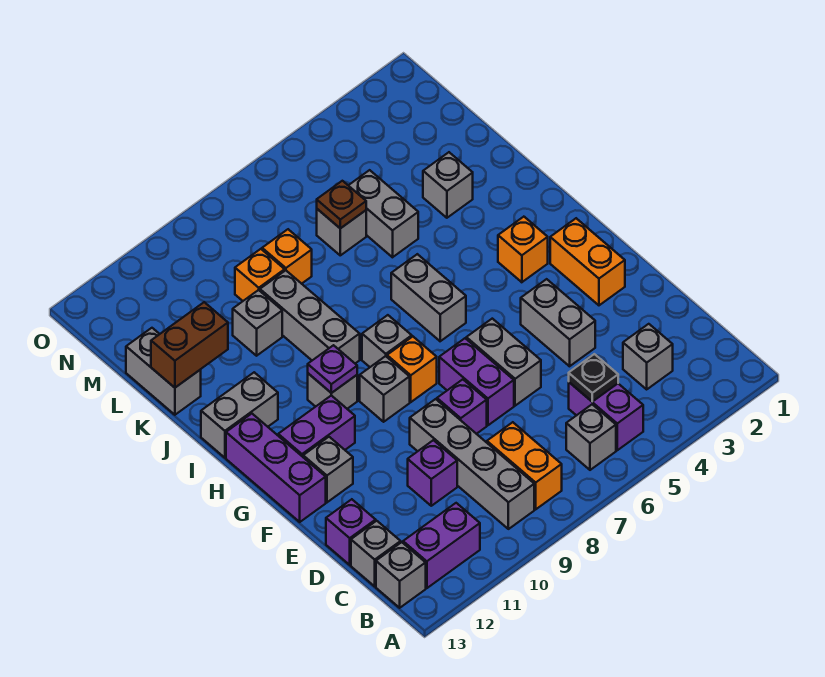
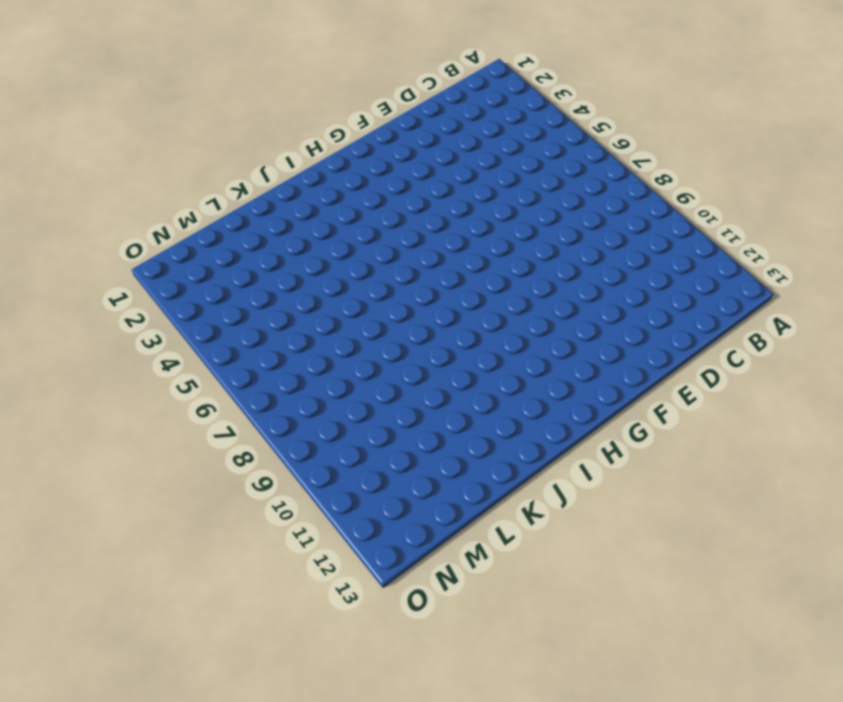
none -> purple brick B5:C5 level 1
none -> grey brick B6 level 1
none -> orange brick B8:C8 level 1
none -> grey brick B9:E9 level 1

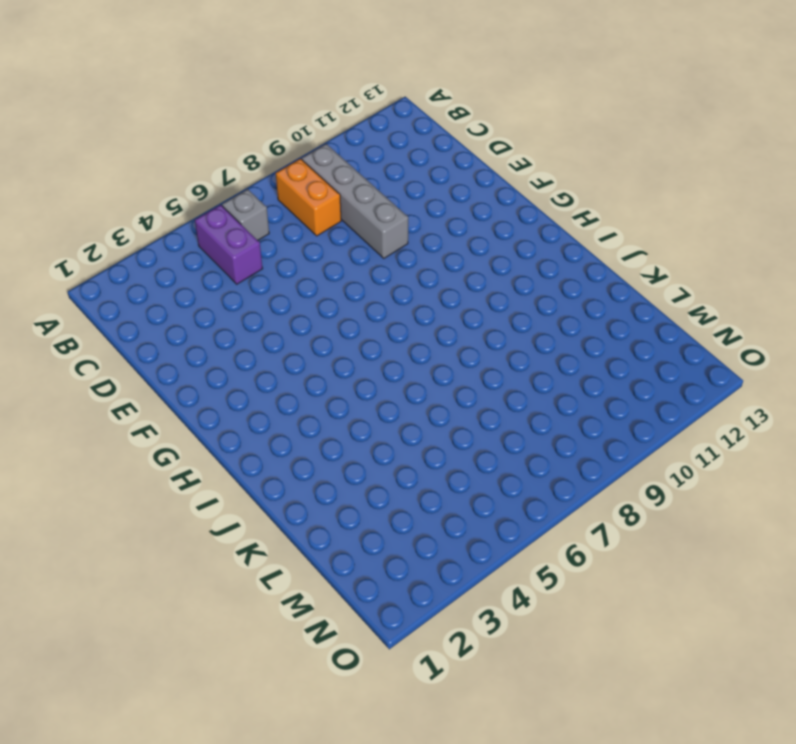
none -> purple brick B11:B12 level 1
none -> grey brick B13 level 1
none -> grey brick C3 level 1
none -> grey brick C13 level 1

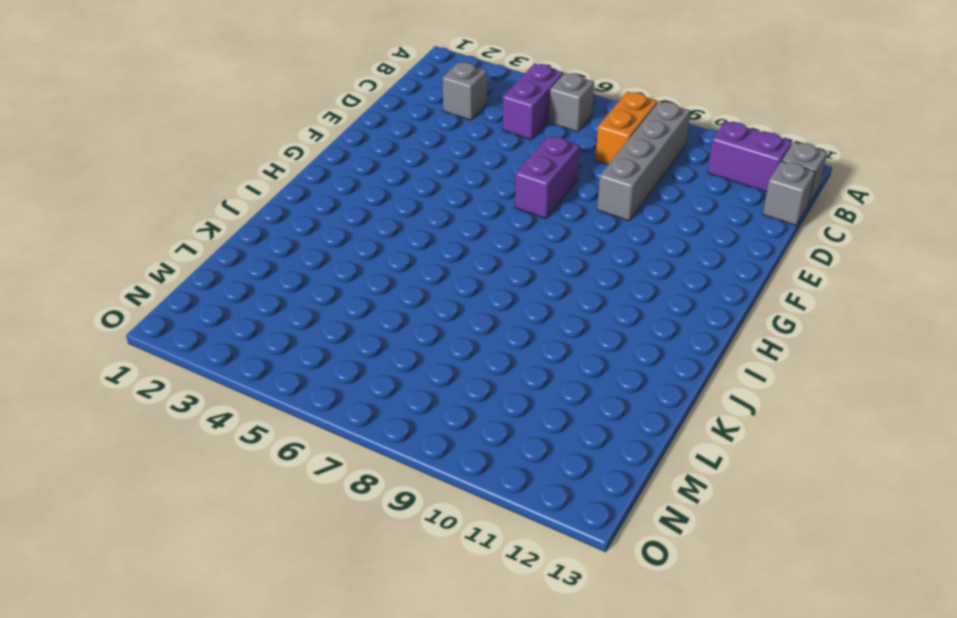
none -> purple brick D10 level 1
none -> purple brick D13 level 1
none -> grey brick E4:F4 level 1
none -> grey brick E6:F6 level 1

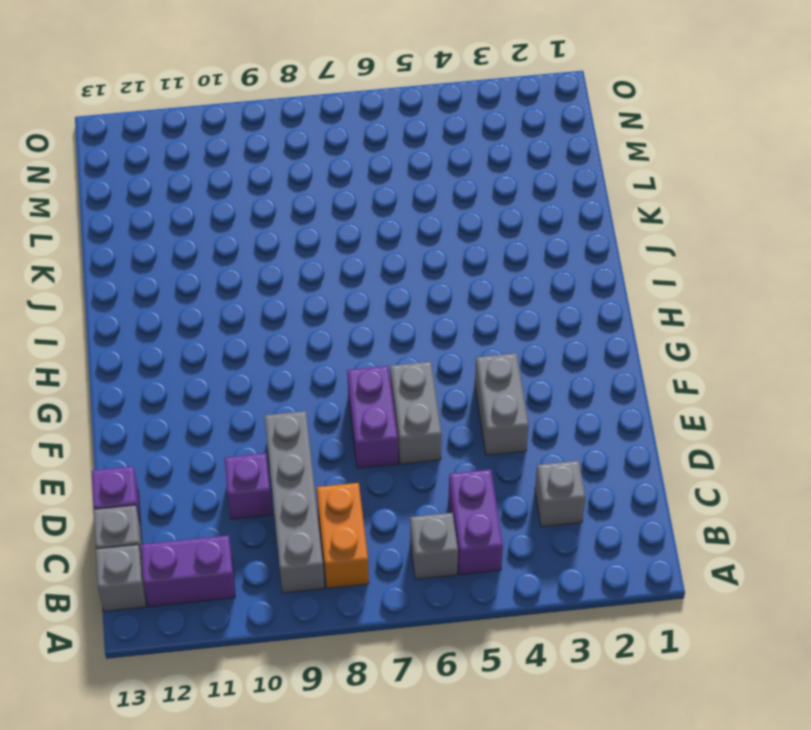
none -> purple brick E8 level 1
none -> orange brick F2:G2 level 1
none -> grey brick F12 level 1
none -> purple brick F13:H13 level 1

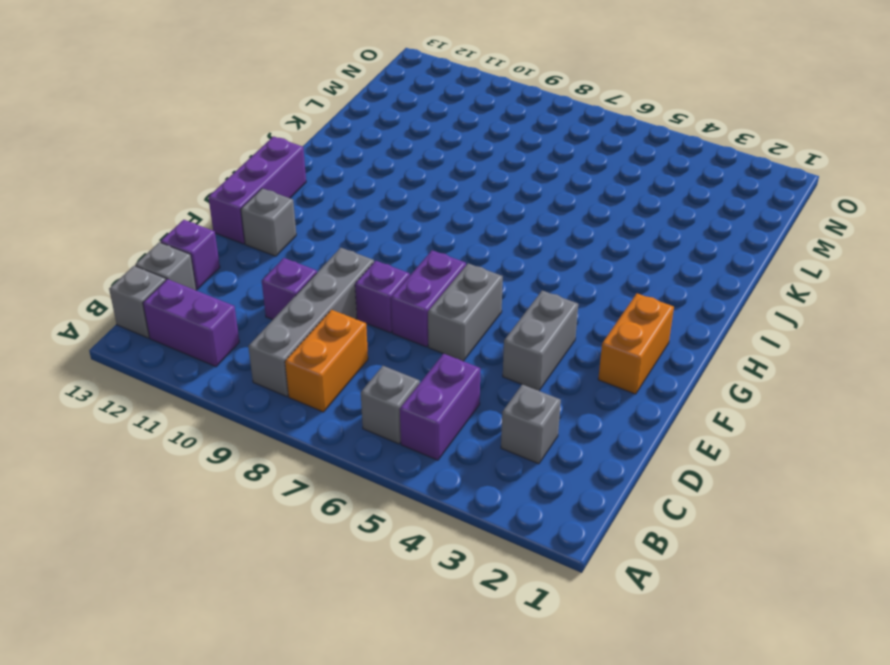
none -> orange brick G8 level 1
none -> grey brick G9 level 1
none -> purple brick G11:G12 level 1
none -> orange brick H3 level 1

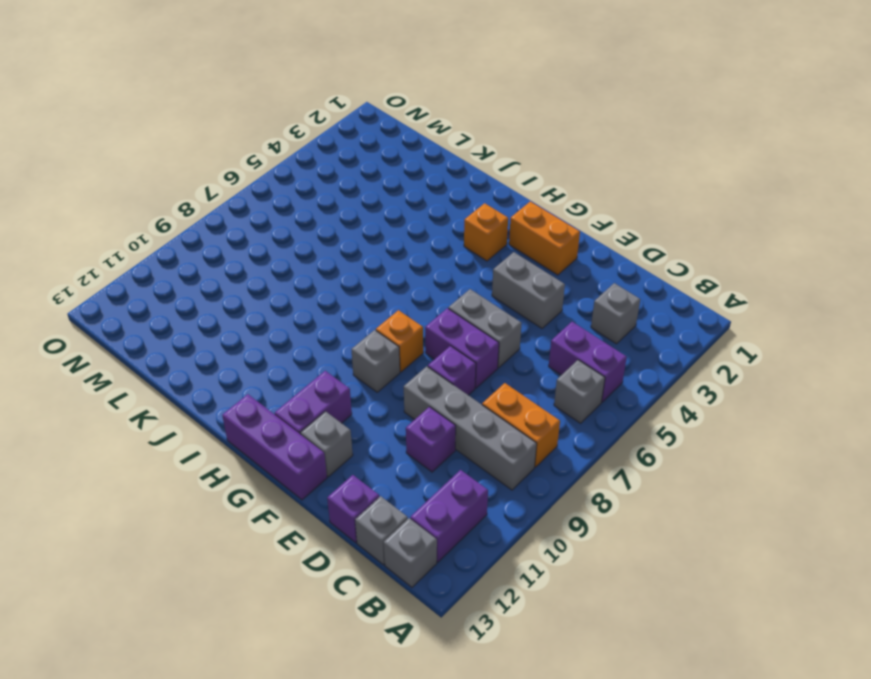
none -> grey brick H6:I6 level 1
none -> grey brick H8 level 1
none -> grey brick H10 level 1
none -> grey brick I9:K9 level 1

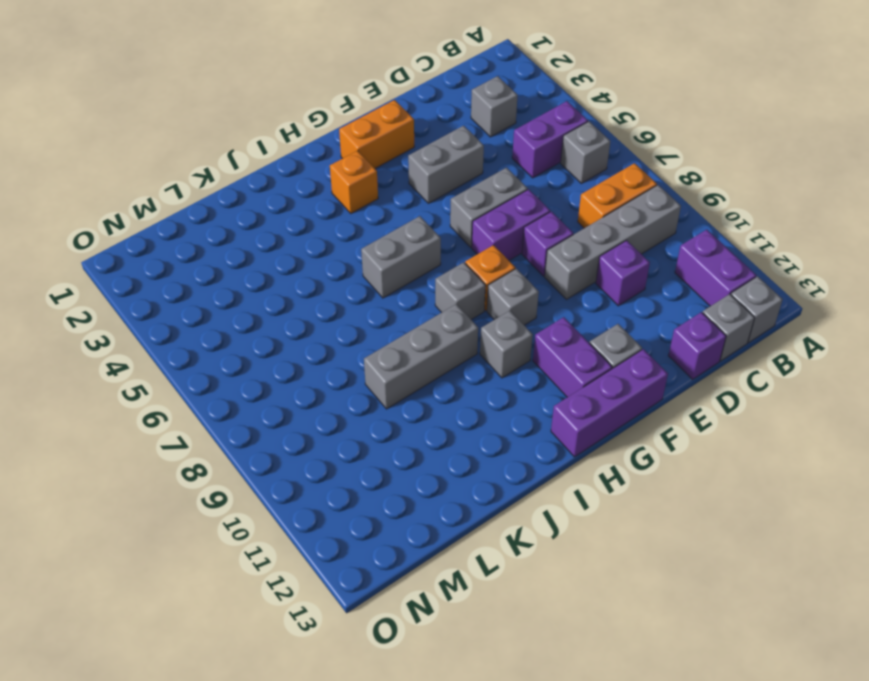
none -> grey brick I12:I13 level 1
none -> grey brick K3 level 1
none -> grey brick K5:L5 level 1
none -> grey brick K10 level 1

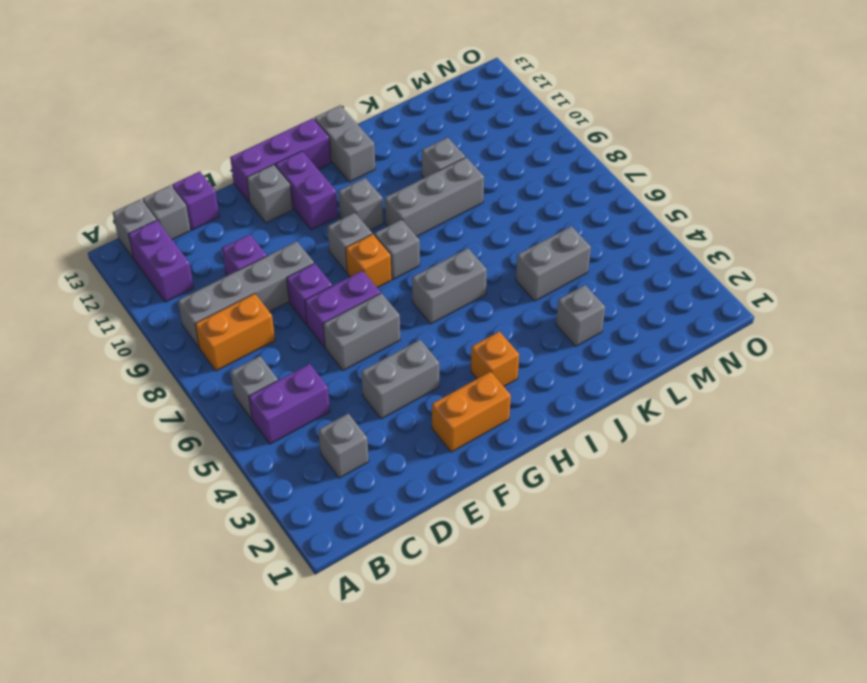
none -> grey brick K13:L13 level 1
none -> grey brick L6 level 1
none -> orange brick L8 level 1
none -> orange brick L9 level 1

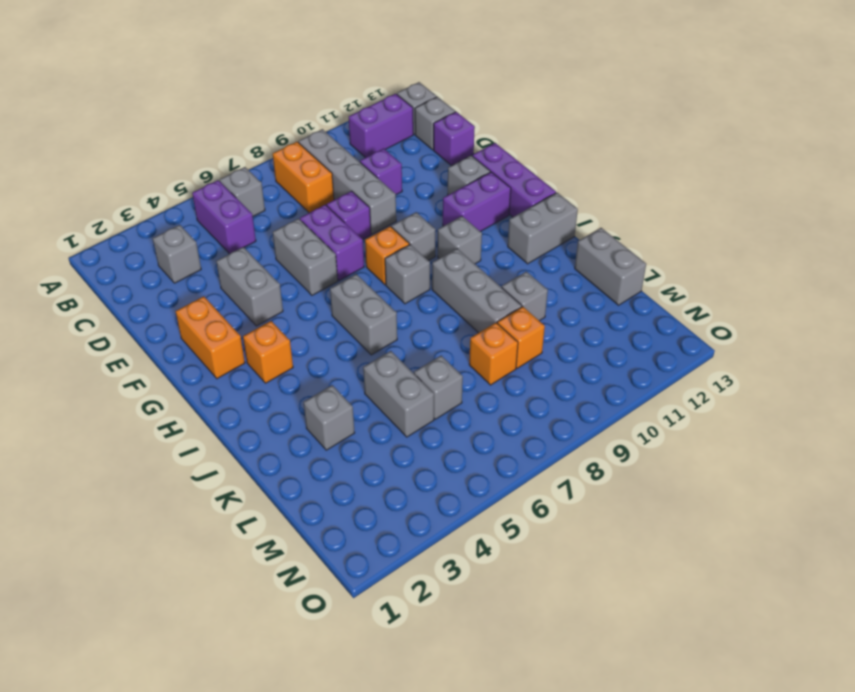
none -> black plate C5 level 2
none -> purple plate H10 level 2
none -> brown brick K12:K13 level 2
none -> brown plate L6 level 2

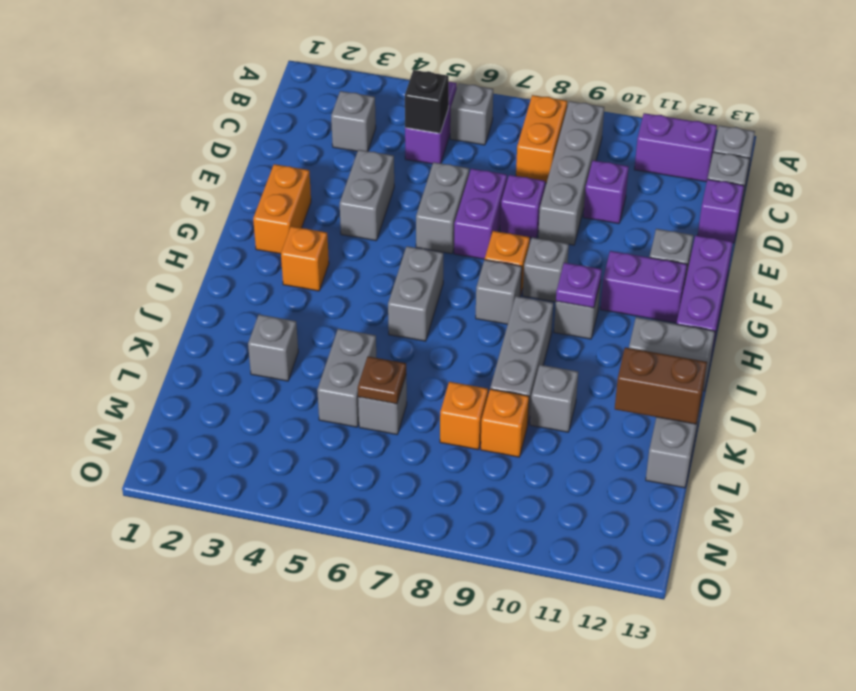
black brick C5 level 2 -> black plate C5 level 2

